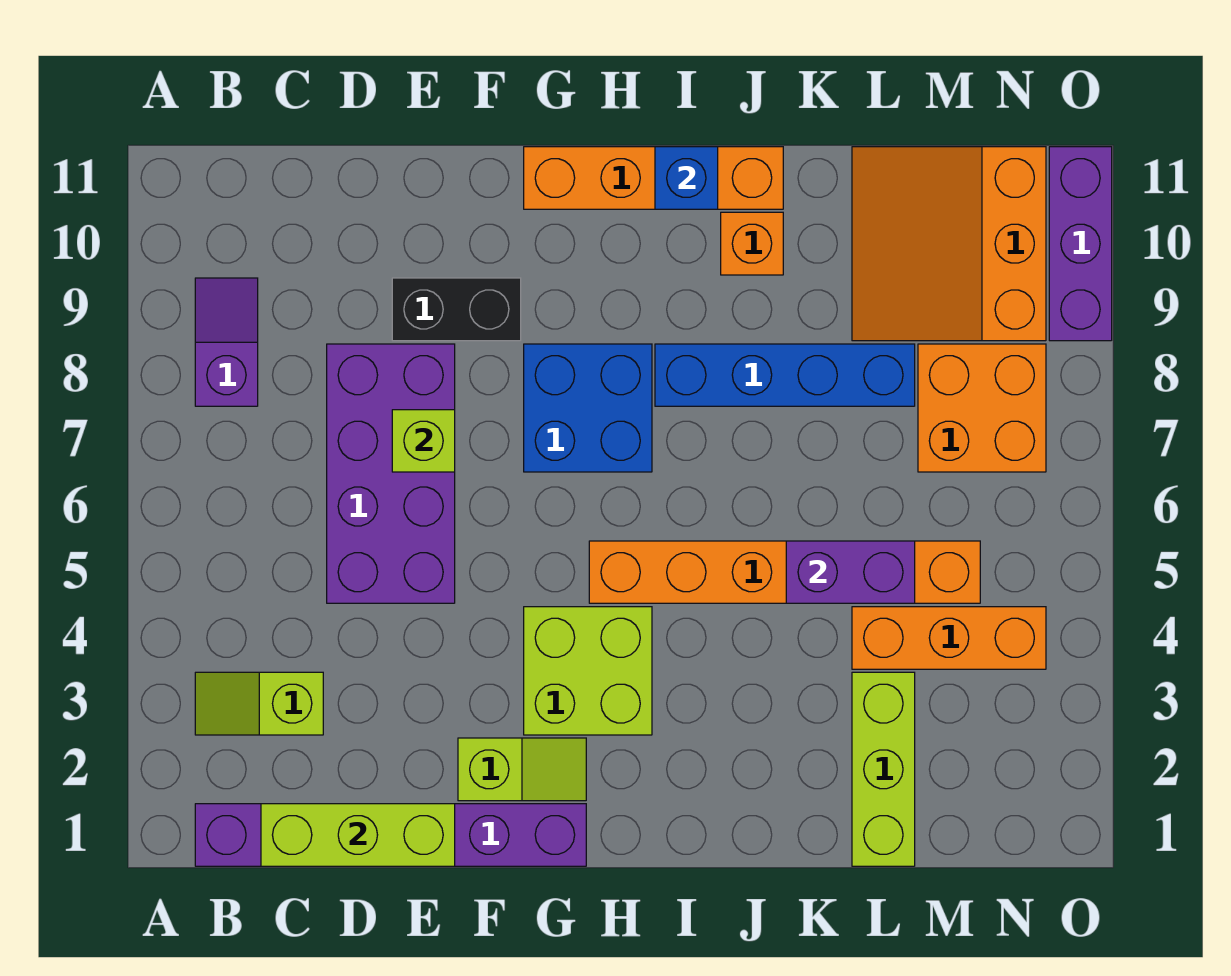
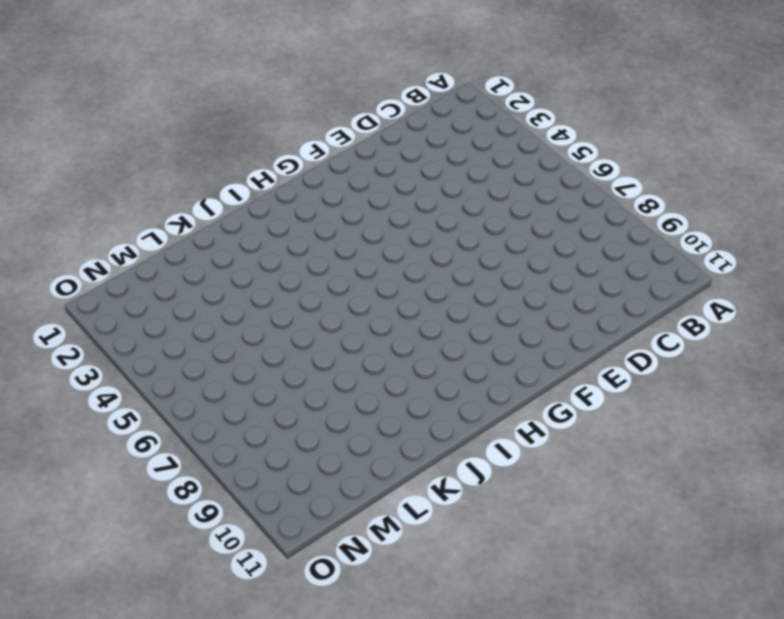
none -> purple brick B1:G1 level 1
none -> lime slope B3:C3 level 1 top C
none -> purple slope B8:B9 level 1 top 8

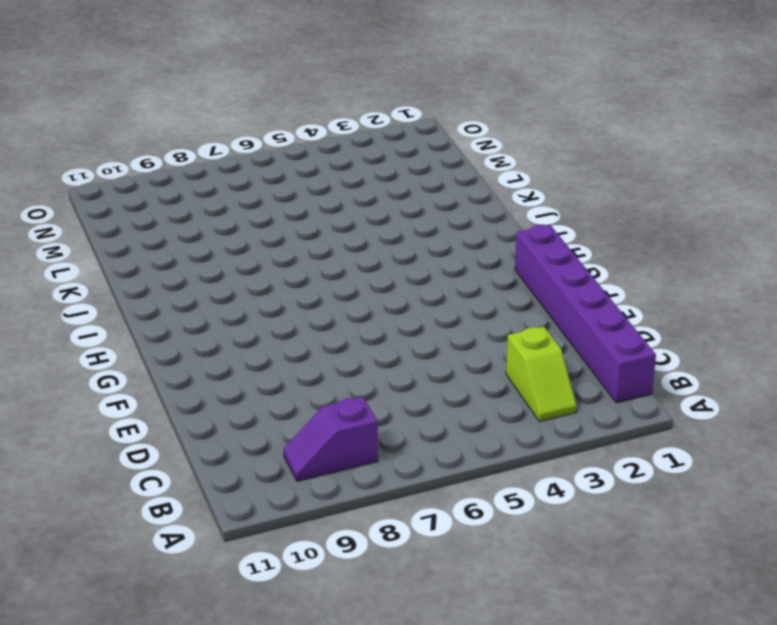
none -> purple brick D5:E8 level 1
none -> black brick E9:F9 level 1
none -> lime slope F2:G2 level 1 top F

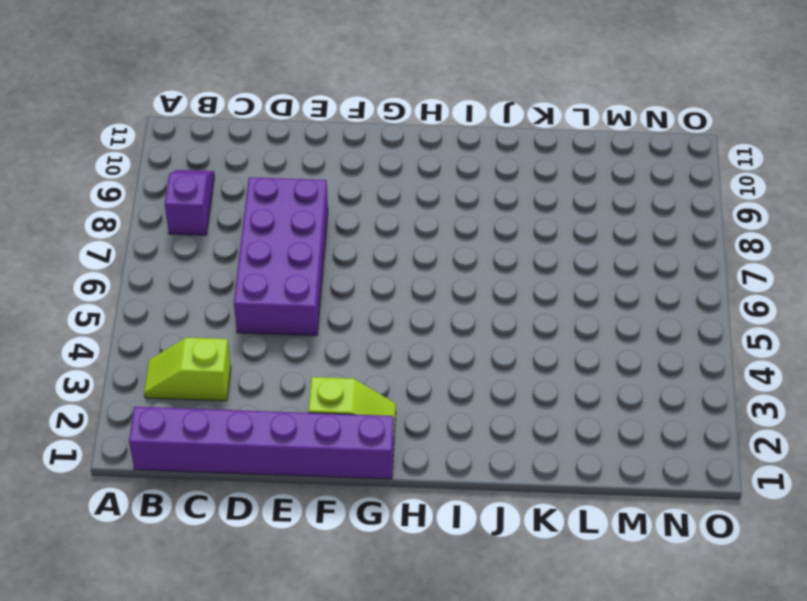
none -> black brick E9:F9 level 1
none -> lime brick G3:H4 level 1
none -> blue brick G7:H8 level 1

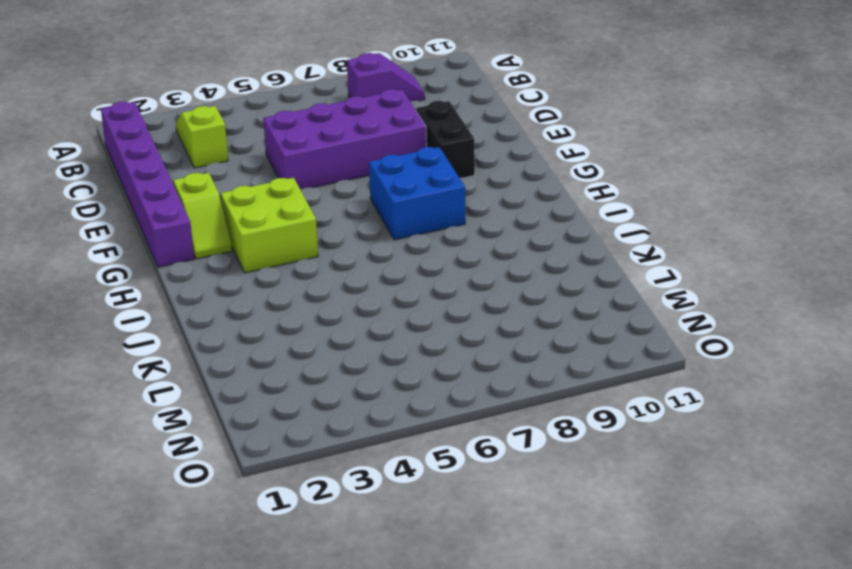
none -> orange brick G11:J11 level 1
none -> orange brick H5:M5 level 1
none -> blue brick I8:L8 level 1

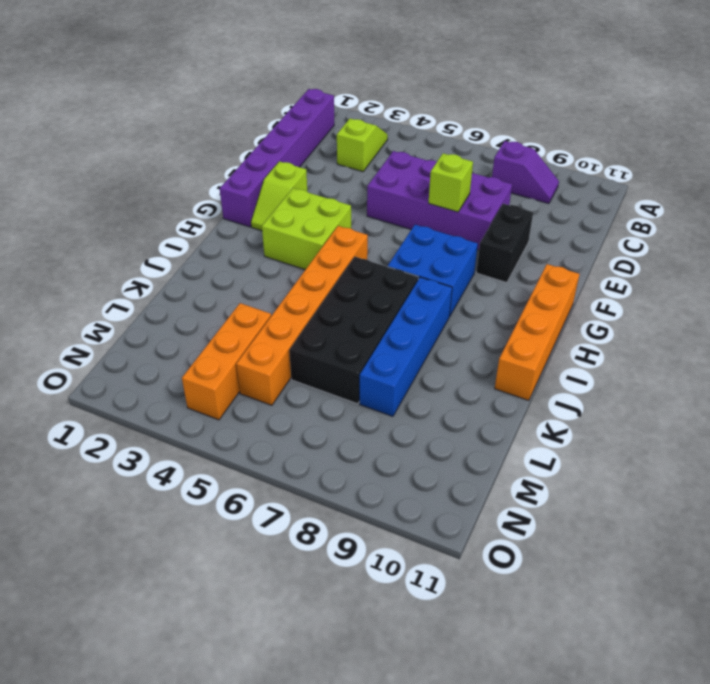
black brick I6:L7 level 1 -> none
none -> orange brick J10 level 1
none -> lime brick L1:L3 level 1
none -> orange slope L9:N11 level 1 top N

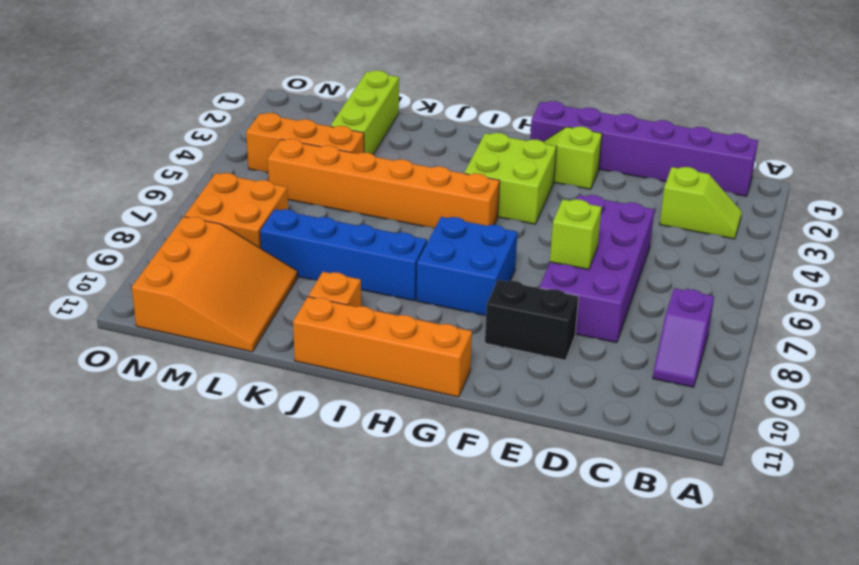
none -> purple brick O9:O11 level 1
none -> lime brick C1:E1 level 2
none -> blue brick I11 level 2

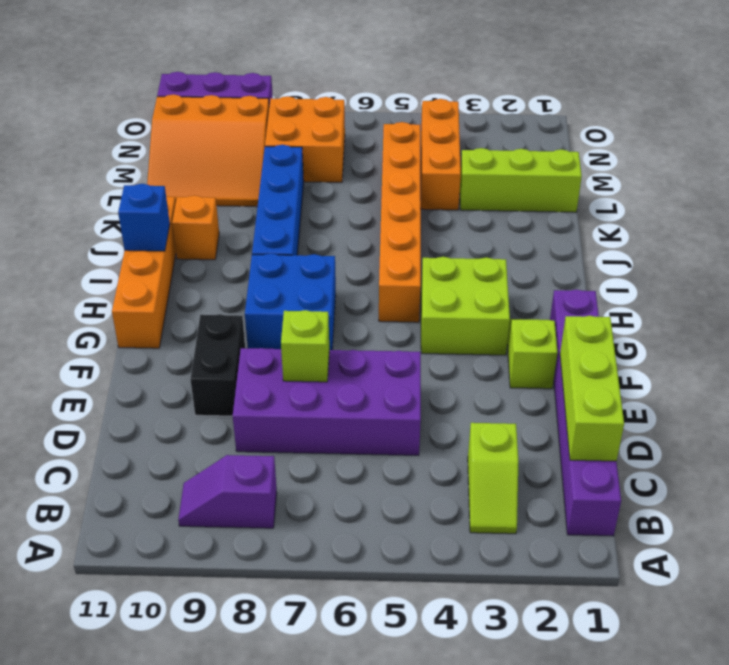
none -> purple brick K5:L5 level 2

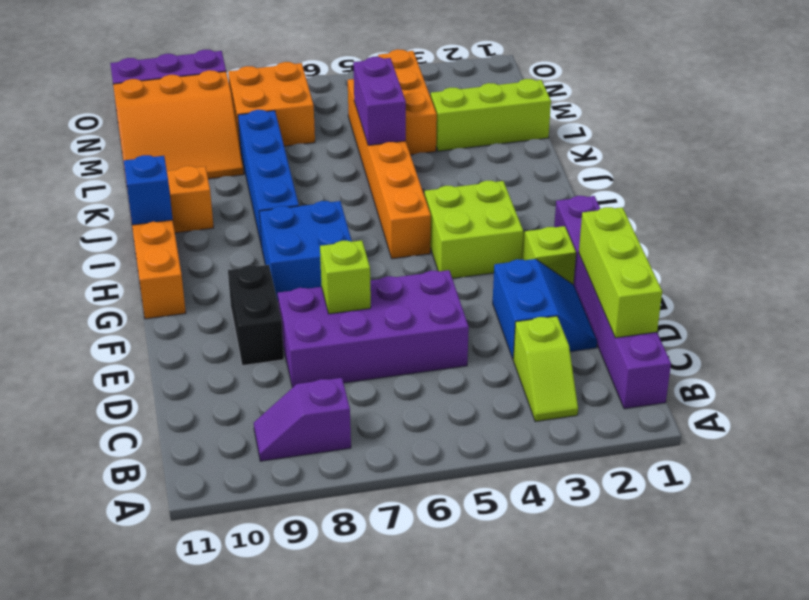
blue slope D2:E3 level 1 top 3 -> none

